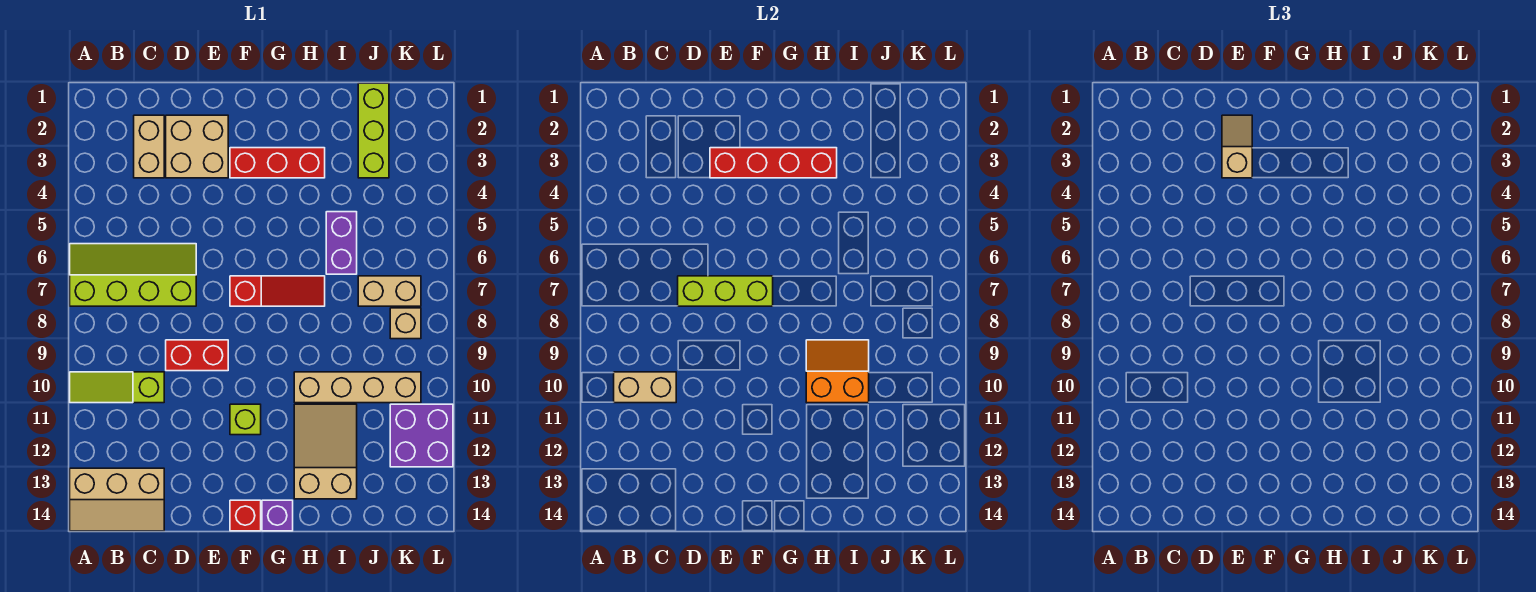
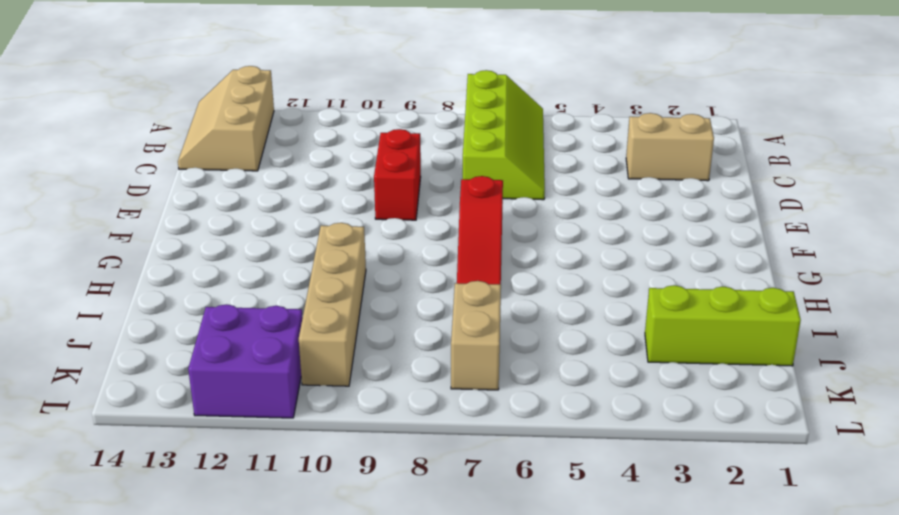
none -> lime slope A10:C10 level 1 top C
none -> tan brick D2:E3 level 1
none -> red brick F3:H3 level 1

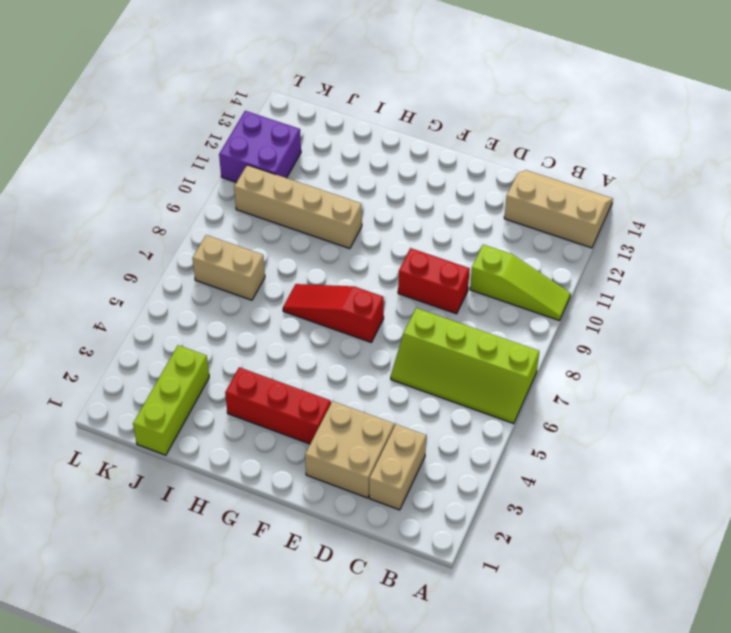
none -> lime brick F11 level 1
none -> red brick F14 level 1
none -> purple brick G14 level 1

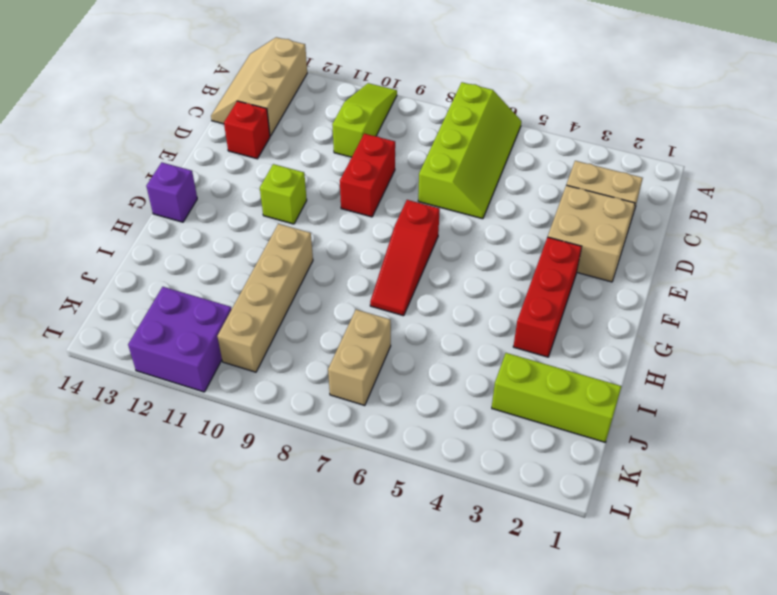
red brick D13 level 1 -> red brick F14 level 1
none -> tan slope H11:I13 level 1 top 13
none -> purple brick I5:I6 level 1
none -> tan brick K8 level 1

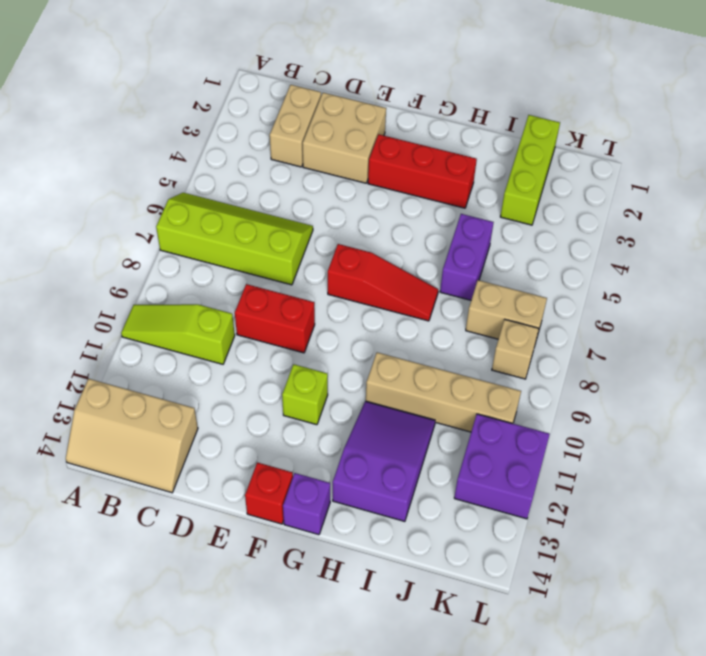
purple slope H11:I13 level 1 top 13 -> tan slope H11:I13 level 1 top 13
none -> tan brick B10:C10 level 2
none -> lime brick D7:F7 level 2
none -> red brick E3:H3 level 2

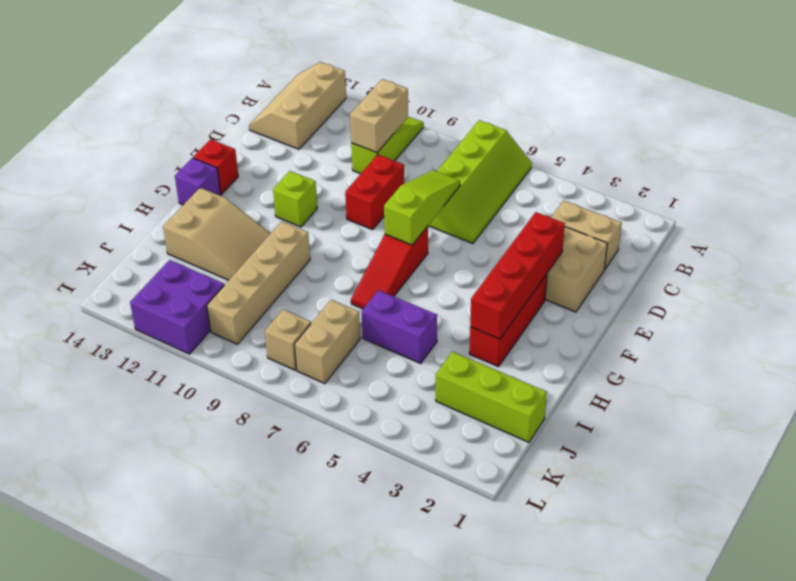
lime slope D7:F7 level 2 top F -> lime brick D7:F7 level 2
none -> orange slope H9:I10 level 2 top 10
none -> tan slope E2:E3 level 3 top 3

